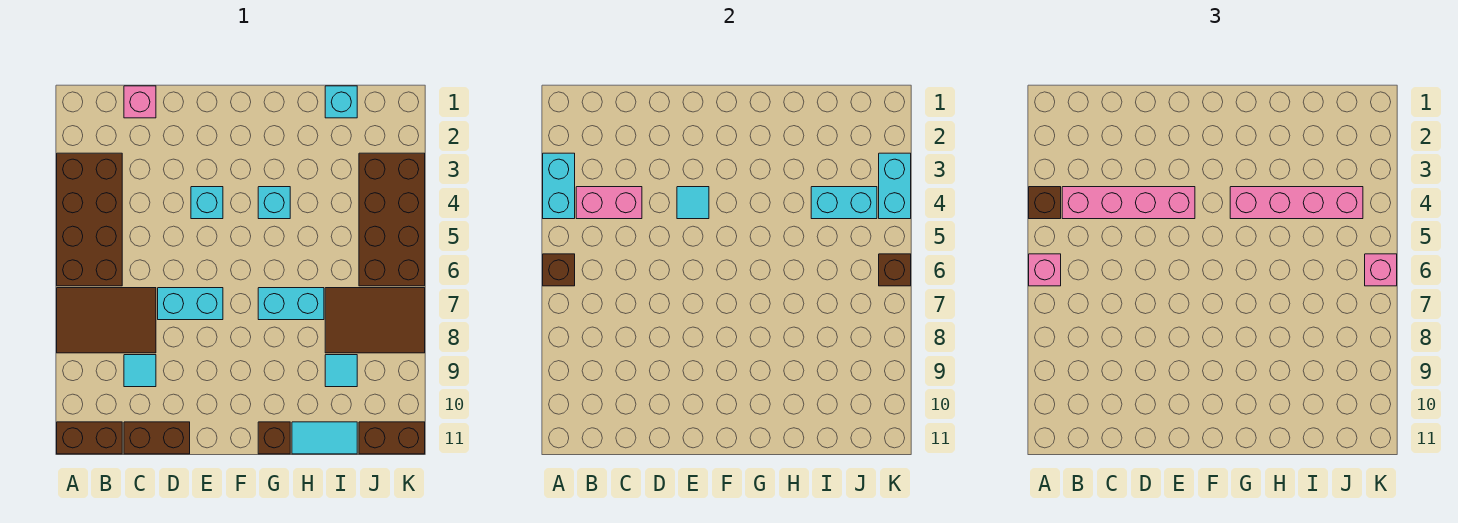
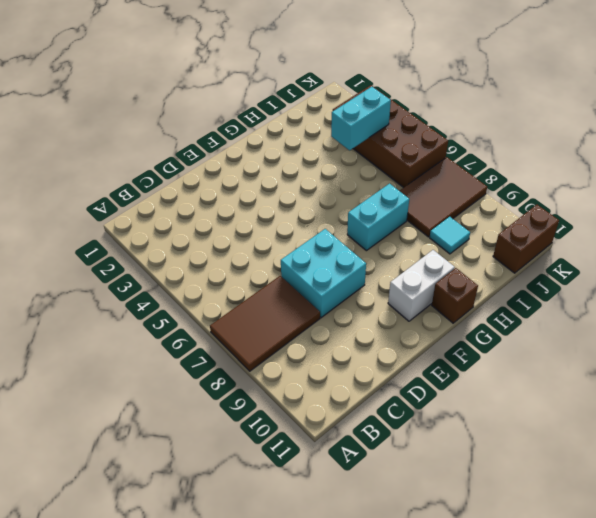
cyan brick D7:E8 level 1 -> cyan brick D7:E7 level 1
white brick F10:G10 level 1 -> none
none -> brown brick A3:B6 level 1
none -> brown brick A11:B11 level 1
none -> pink brick C1 level 1

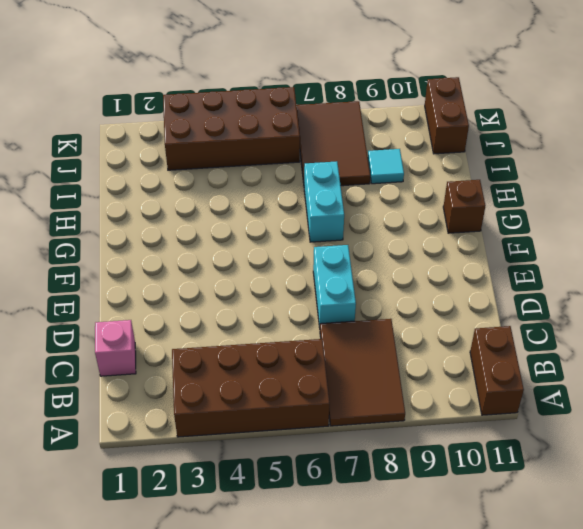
none -> cyan tile C9 level 1
none -> brown brick C11:D11 level 1
none -> cyan brick E4 level 1

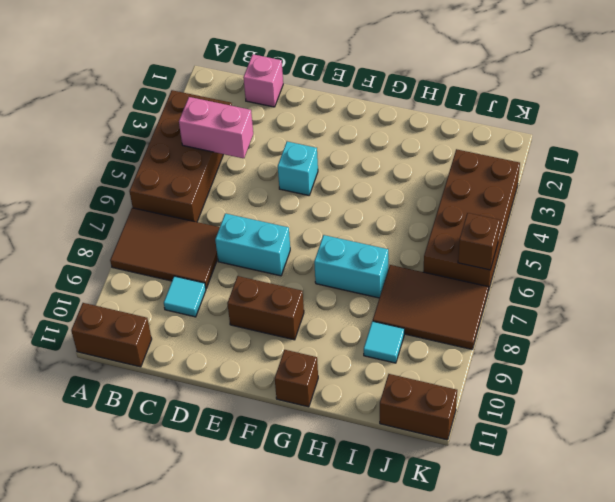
brown brick E9:F9 level 1 -> brown brick C11:D11 level 1
none -> cyan brick G4 level 1
none -> cyan tile H11:I11 level 1
none -> cyan brick I1 level 1

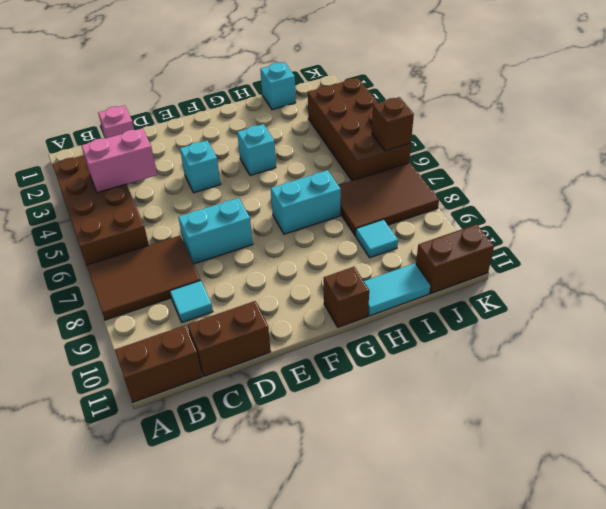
none -> cyan brick A3:A4 level 2
none -> brown brick A6 level 2
none -> cyan tile E4 level 2

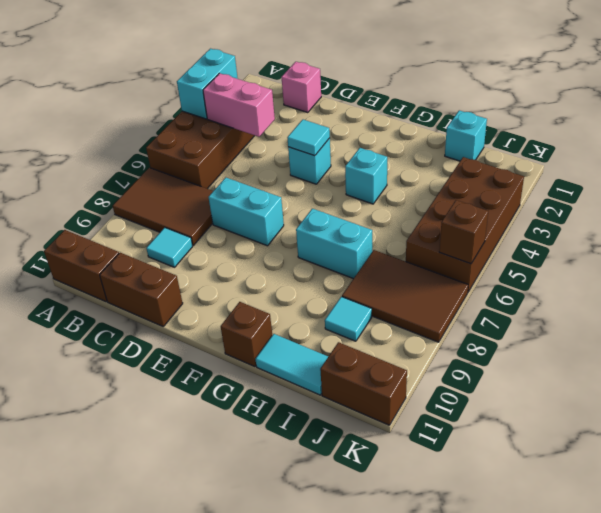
none -> brown brick A6 level 2
none -> cyan brick I4:J4 level 2
none -> cyan brick K3:K4 level 2

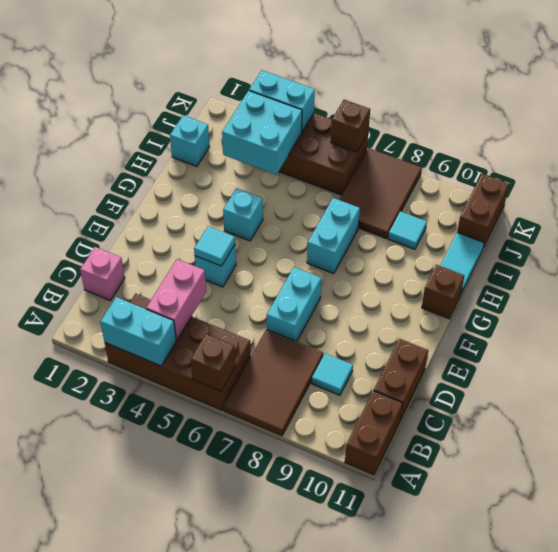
cyan brick I3:J4 level 2 -> cyan brick I4:J4 level 2
none -> brown brick A4 level 3
none -> pink brick A6 level 3
none -> pink brick B4:E4 level 3

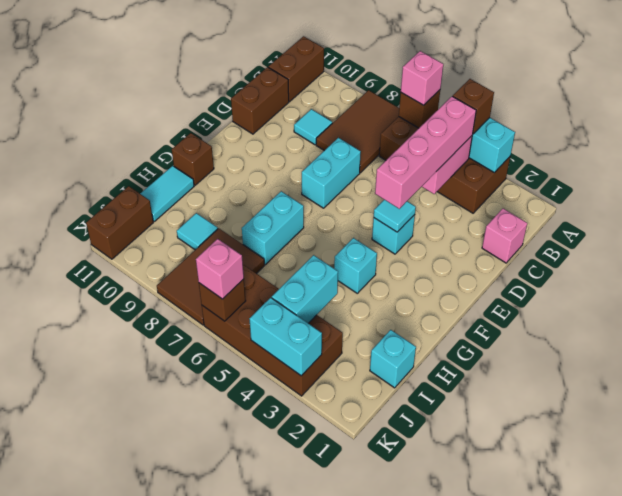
none -> pink brick G4:J4 level 3

